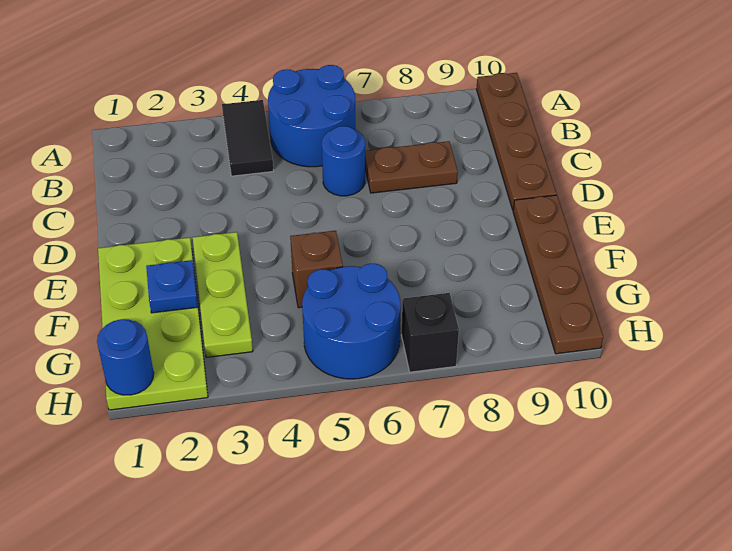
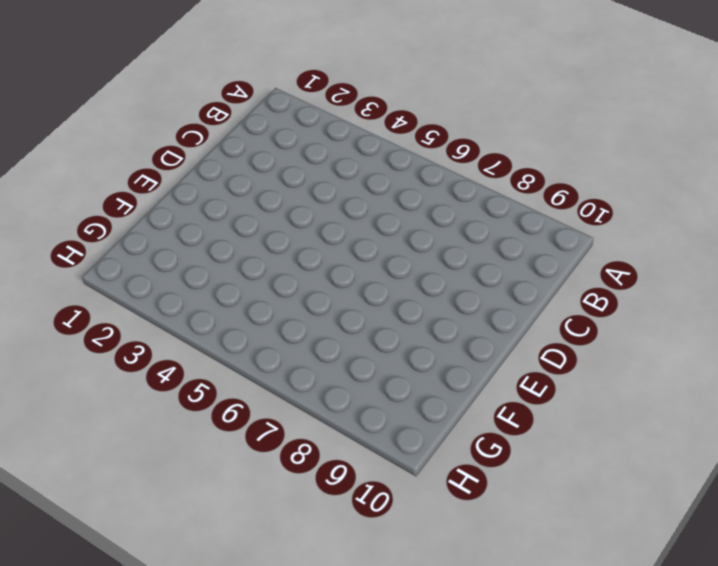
none -> black tile A4:B4 level 1
none -> blue round brick A5:B6 level 1
none -> brown plate A10:D10 level 1

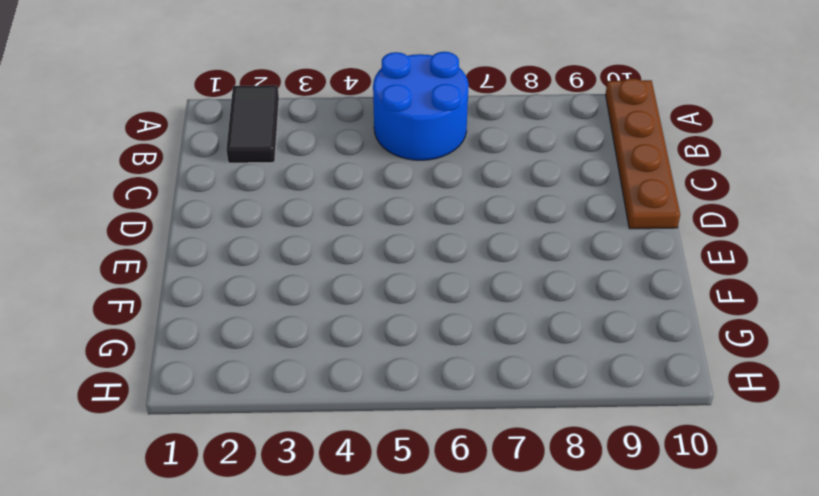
black tile A2:B2 level 1 -> black tile A4:B4 level 1
none -> blue round brick C6 level 1
none -> brown plate C7:C8 level 1
none -> lime plate E1:H2 level 1

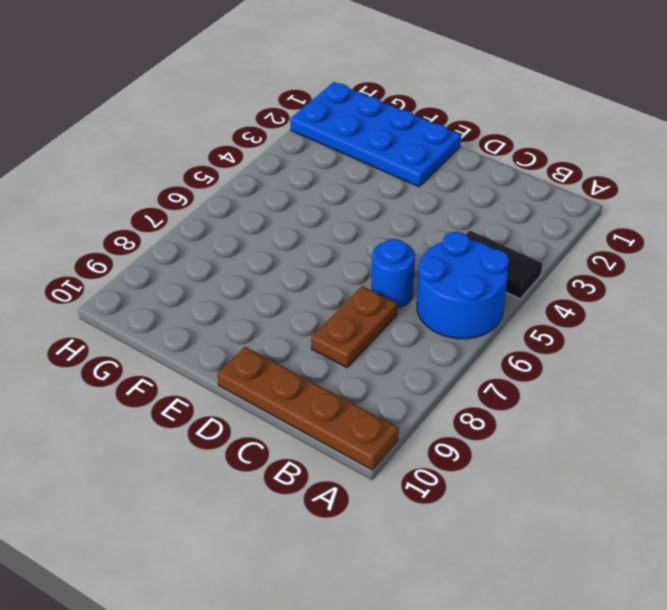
blue plate E1:H2 level 1 -> lime plate E1:H2 level 1
none -> lime plate E3:G3 level 1
none -> brown plate E10:H10 level 1
none -> brown brick F5 level 1

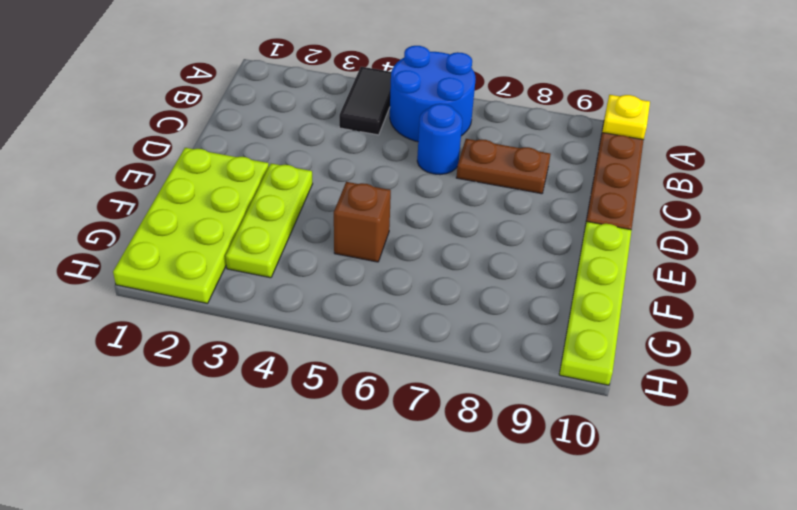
yellow plate A10 level 2 -> none
lime plate E10:H10 level 1 -> brown plate E10:H10 level 1
none -> blue round brick G5:H6 level 1
none -> black brick H7 level 1
none -> blue plate F2 level 2

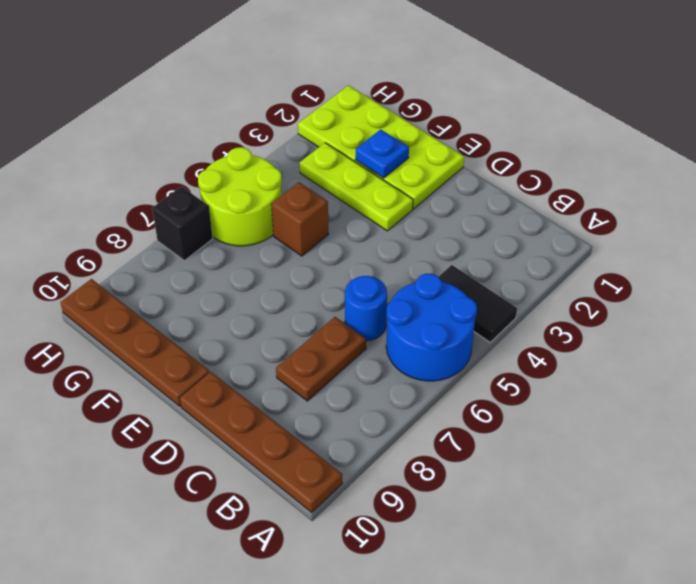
lime round brick G5:H6 level 1 -> blue round brick G5:H6 level 1
none -> blue round brick H1 level 2

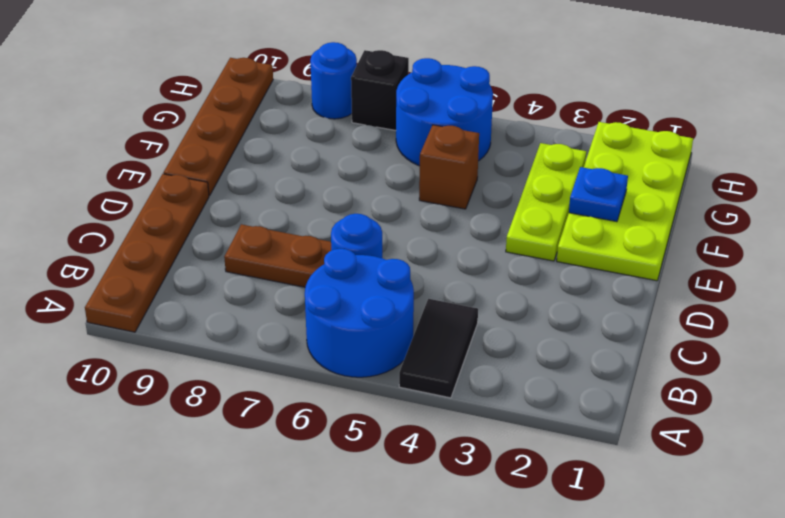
blue round brick H8 level 1 -> blue round brick H1 level 2

